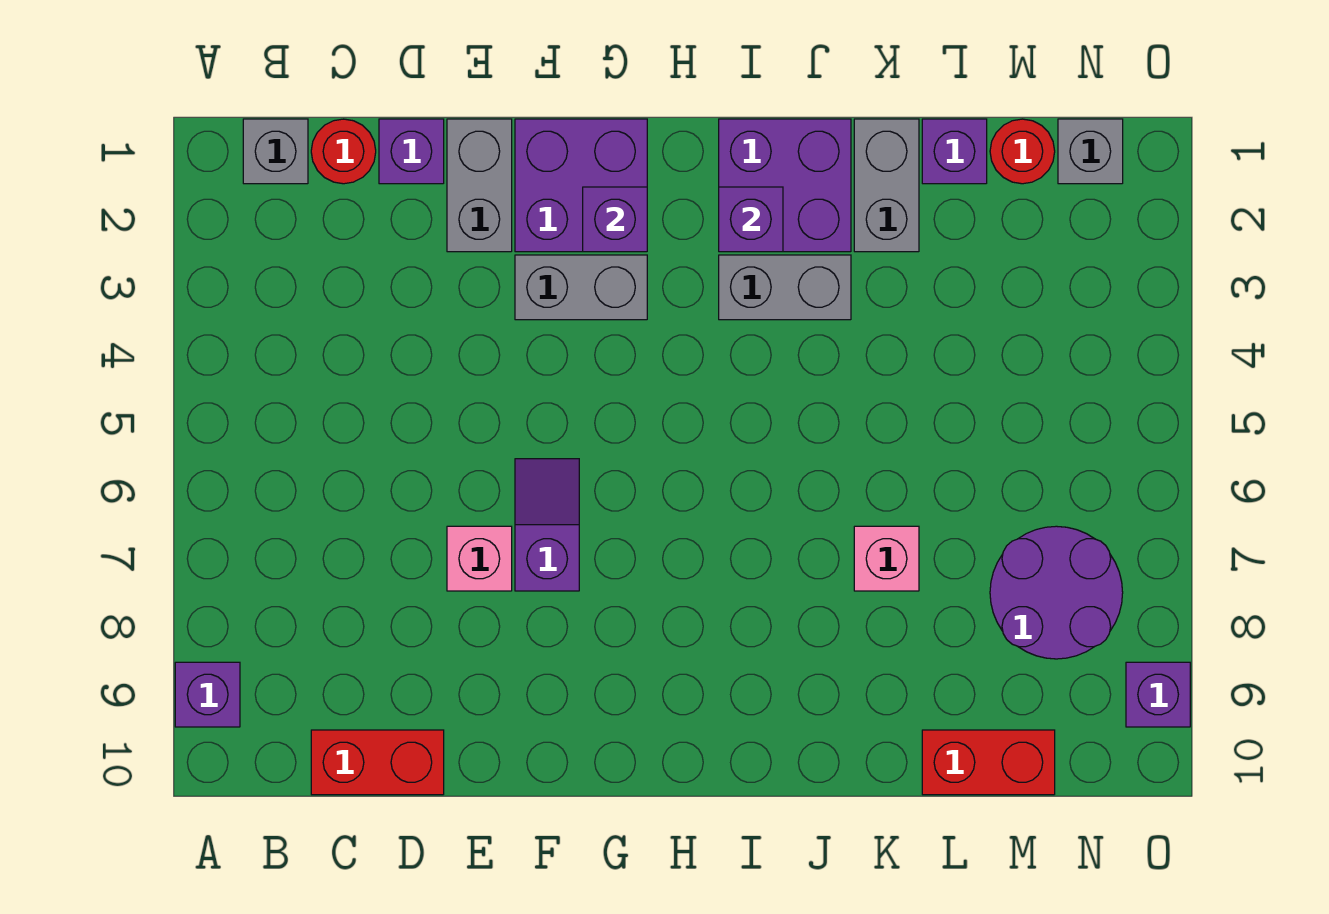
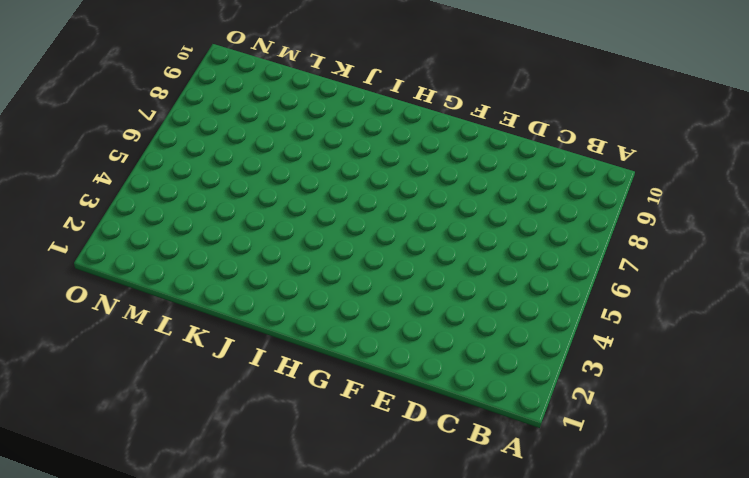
none -> purple brick A9 level 1
none -> grey brick B1 level 1
none -> red round brick C1 level 1

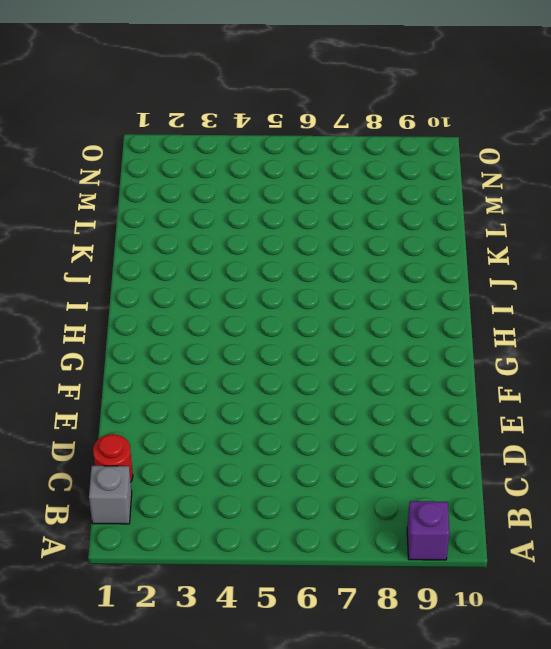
none -> red brick C10:D10 level 1
none -> purple brick D1 level 1
none -> grey brick E1:E2 level 1

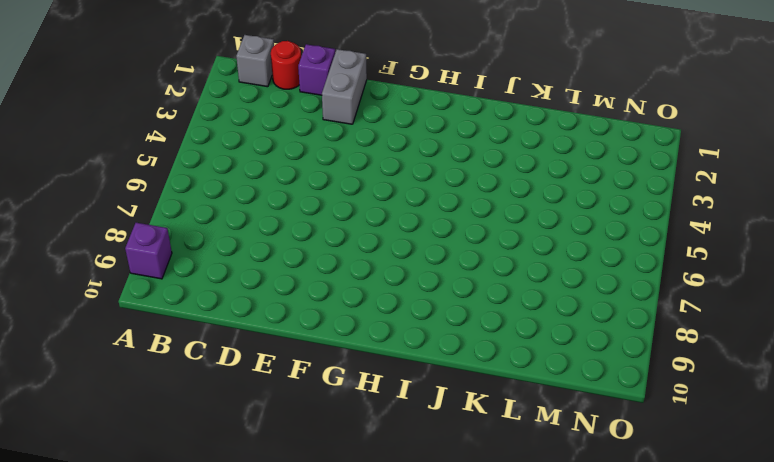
none -> red brick C10:D10 level 1
none -> pink brick E7 level 1
none -> purple brick F1:G2 level 1

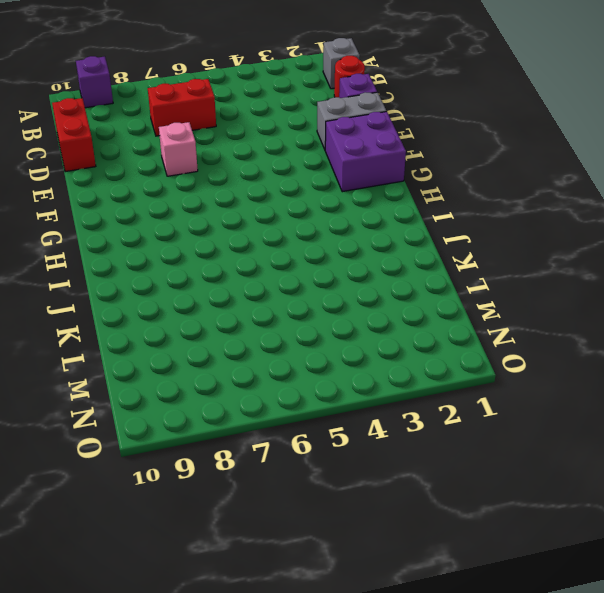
red brick C6:C7 level 1 -> red brick L10:M10 level 1
none -> grey brick F3:G3 level 1
none -> purple slope F6:F7 level 1 top 7
none -> purple brick I1:J2 level 1

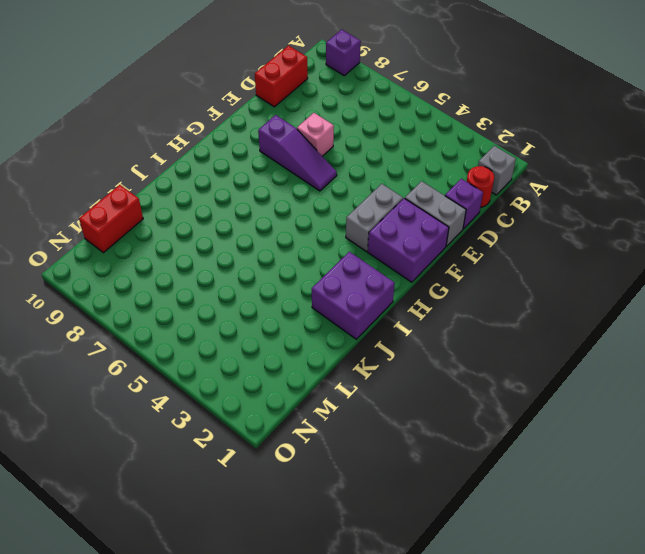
purple slope F6:F8 level 1 top 8 -> purple slope F6:F7 level 1 top 7
none -> grey brick I3:J3 level 1
none -> grey brick K1:K2 level 1
none -> pink brick K7 level 1

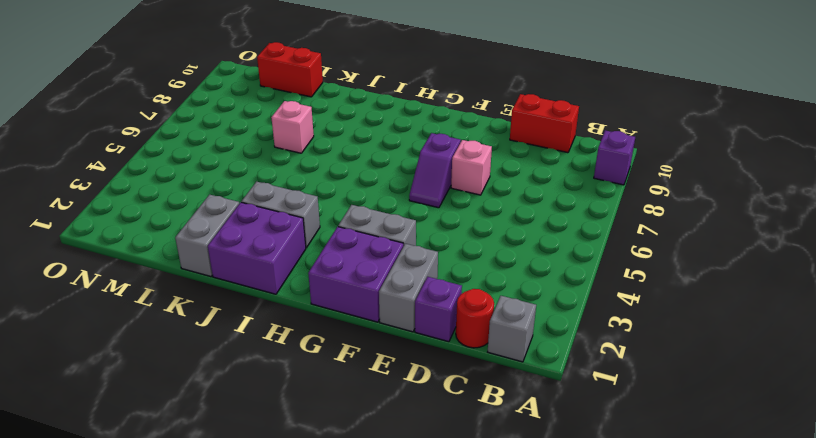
none -> purple brick L1 level 1
none -> red round brick M1 level 1
none -> purple round brick M7:N8 level 1

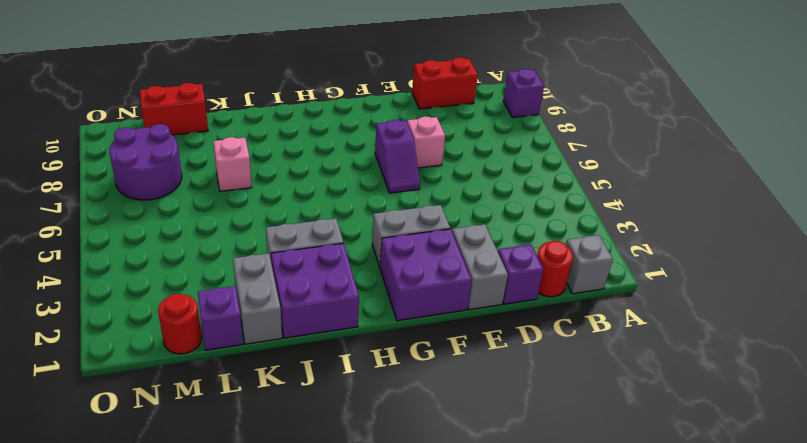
none -> grey brick N1 level 1
none -> purple brick O9 level 1
none -> purple brick G2 level 2

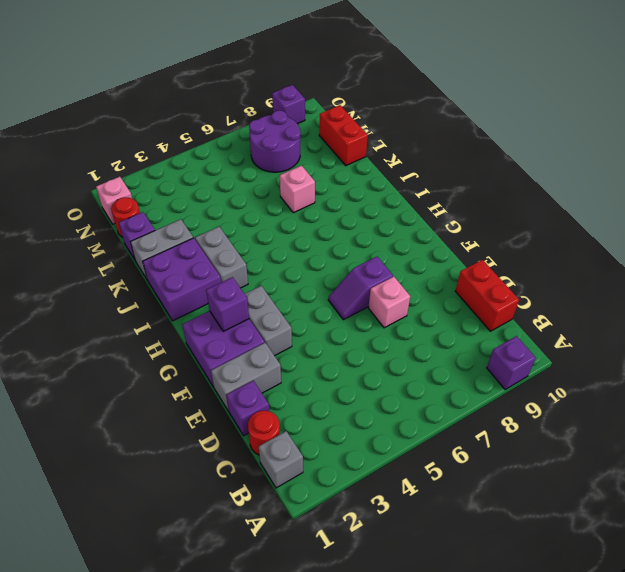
pink brick N1 level 1 -> grey brick N1 level 1
none -> purple brick I2 level 2

